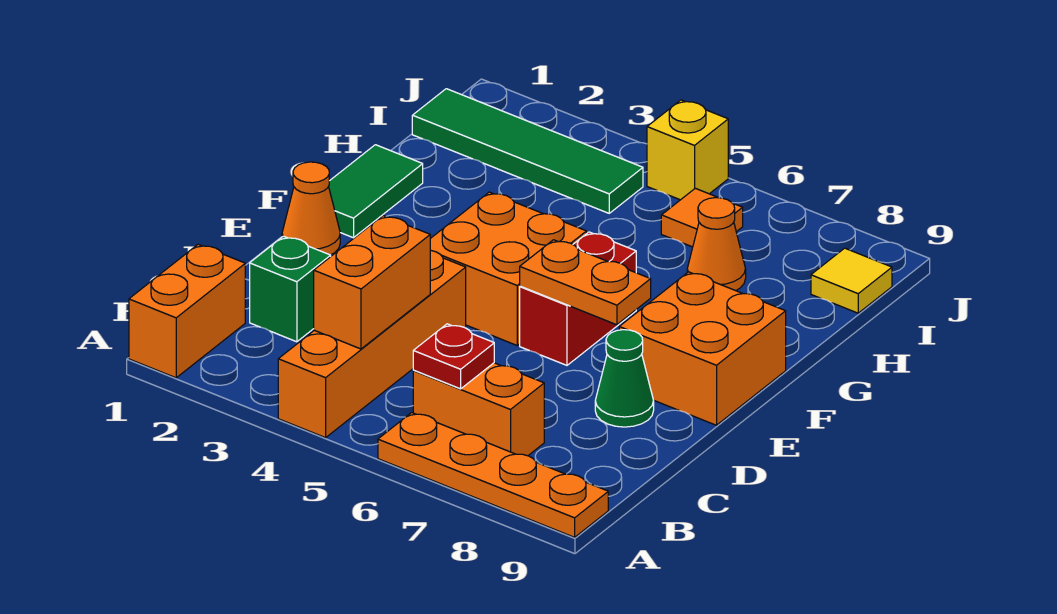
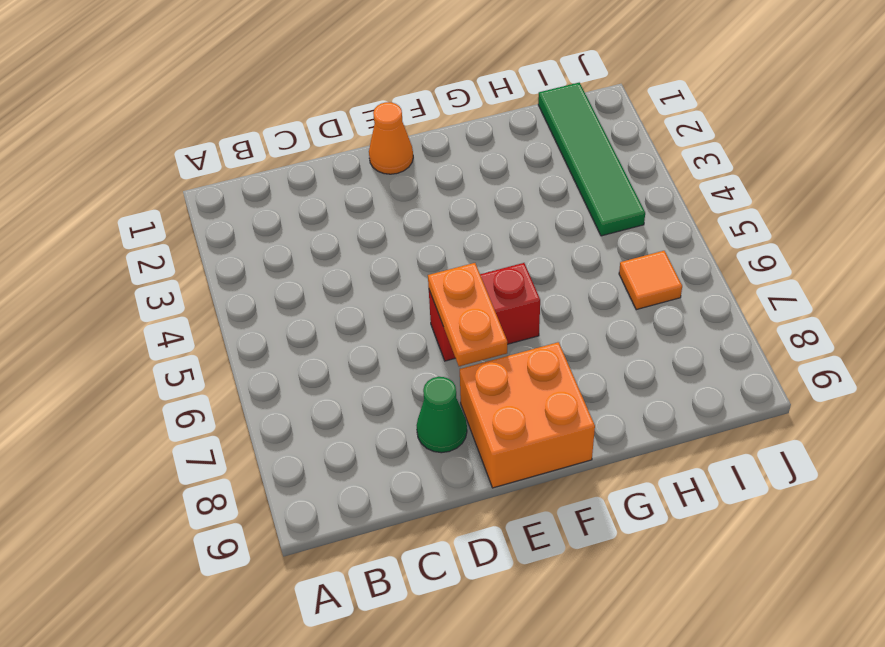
none -> orange brick A1:B1 level 1
none -> orange brick A4:D4 level 1
none -> orange plate A6:A9 level 1

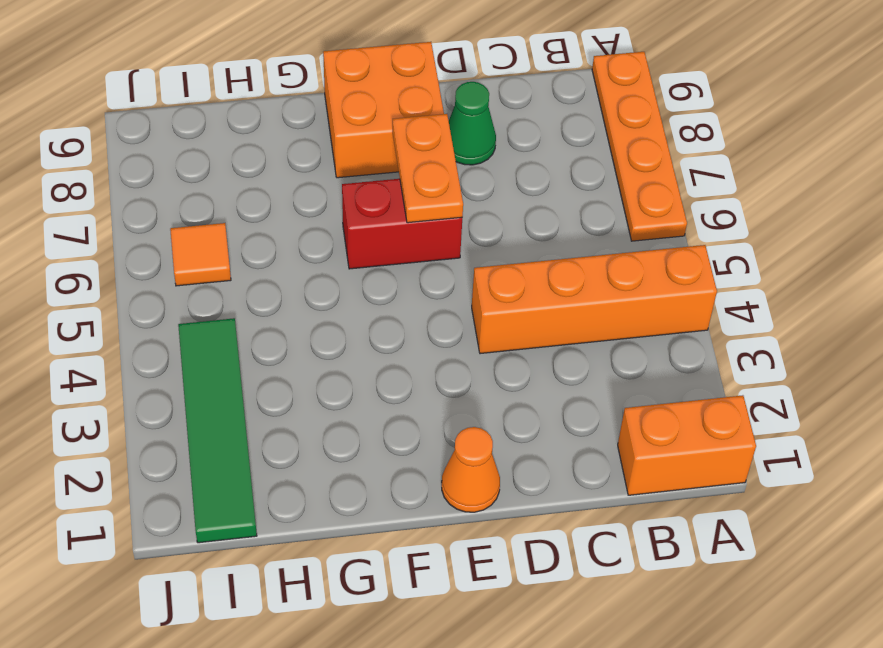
none -> orange brick B6:B7 level 1
none -> green brick C2 level 1
none -> orange brick E4:F5 level 1

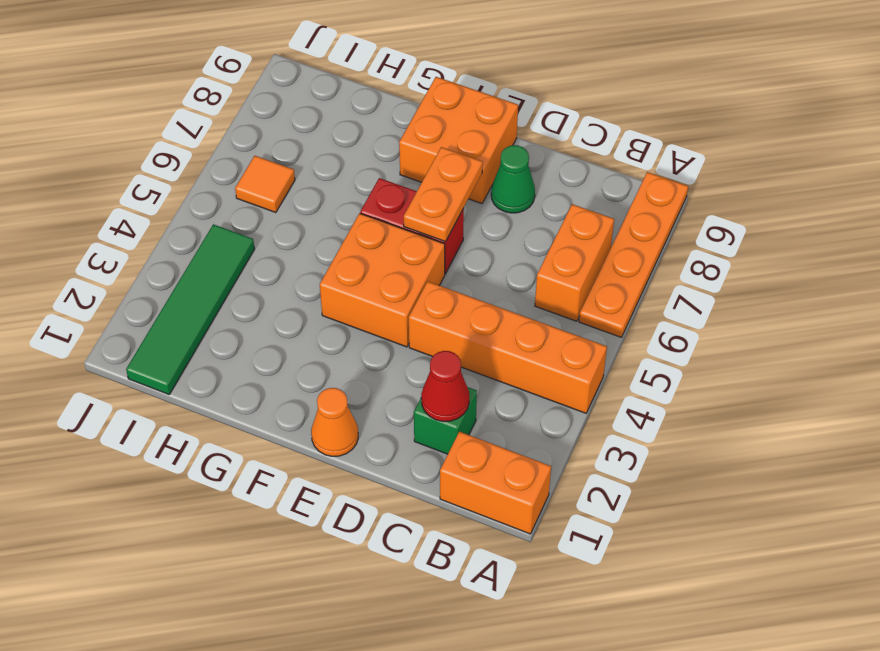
red cone C2 level 2 -> none
none -> green tile F1:G1 level 1
none -> orange cone H7 level 1
none -> yellow tile I9 level 1

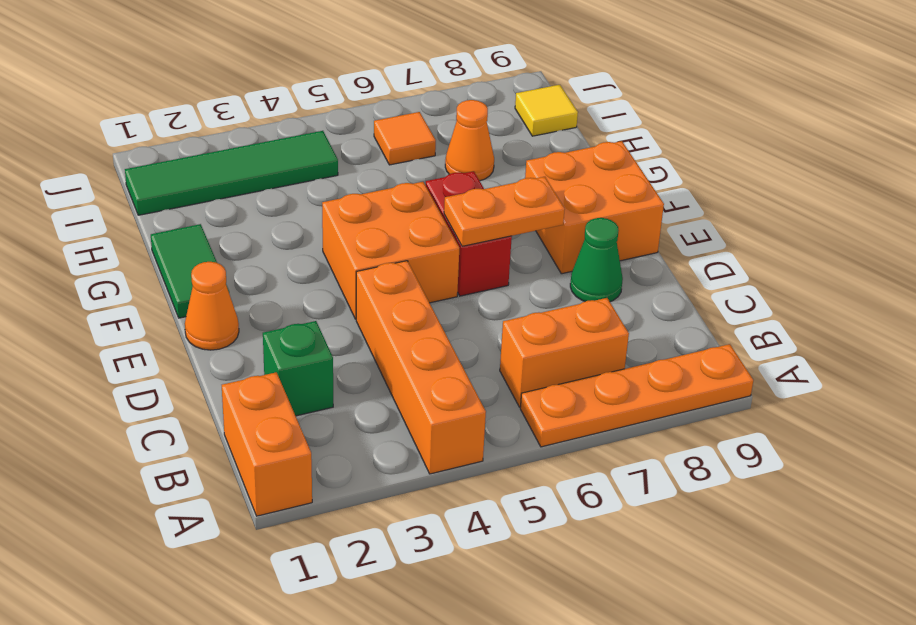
none -> yellow brick J5 level 1
none -> orange brick B4:C4 level 2
none -> red plate B6 level 2

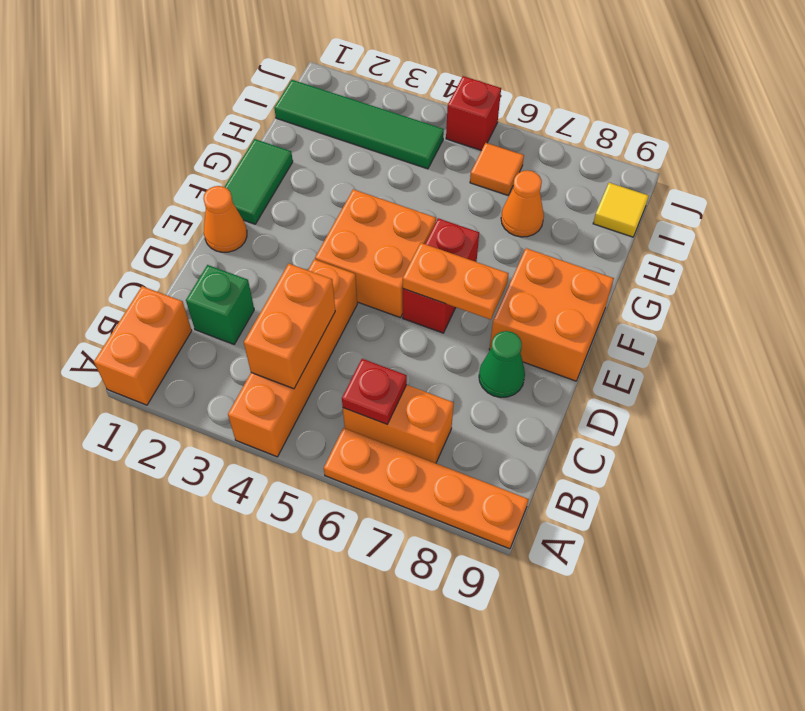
red brick J5 level 1 -> yellow brick J5 level 1

